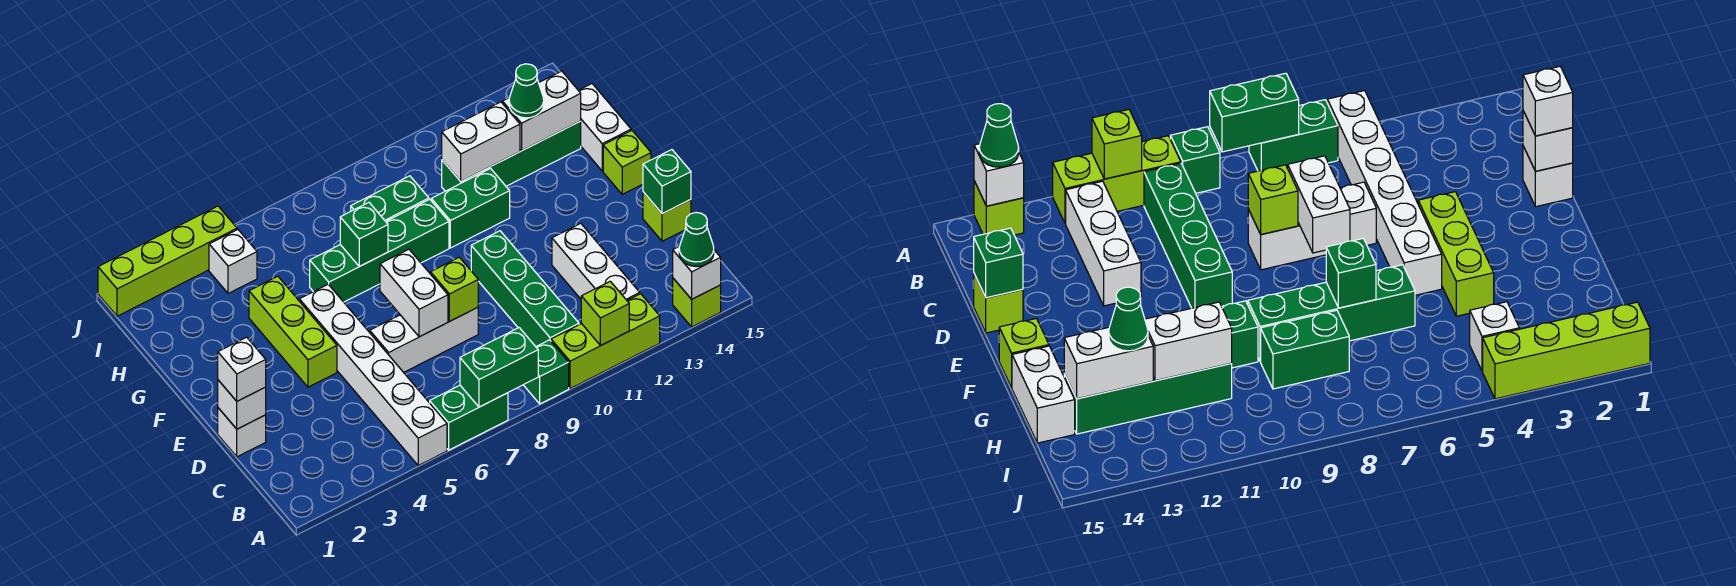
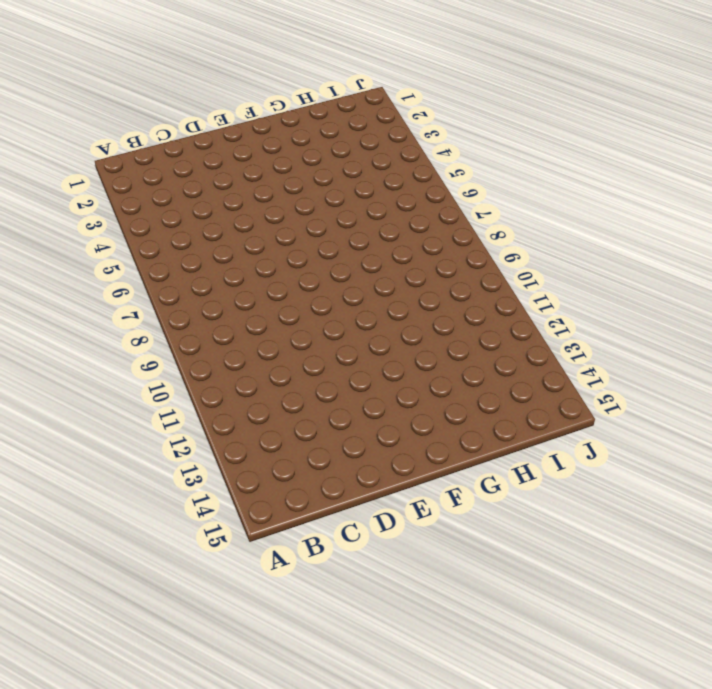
none -> white brick A5:F5 level 1
none -> green brick A6:A7 level 1
none -> green brick A9 level 1
none -> lime brick A10:A12 level 1

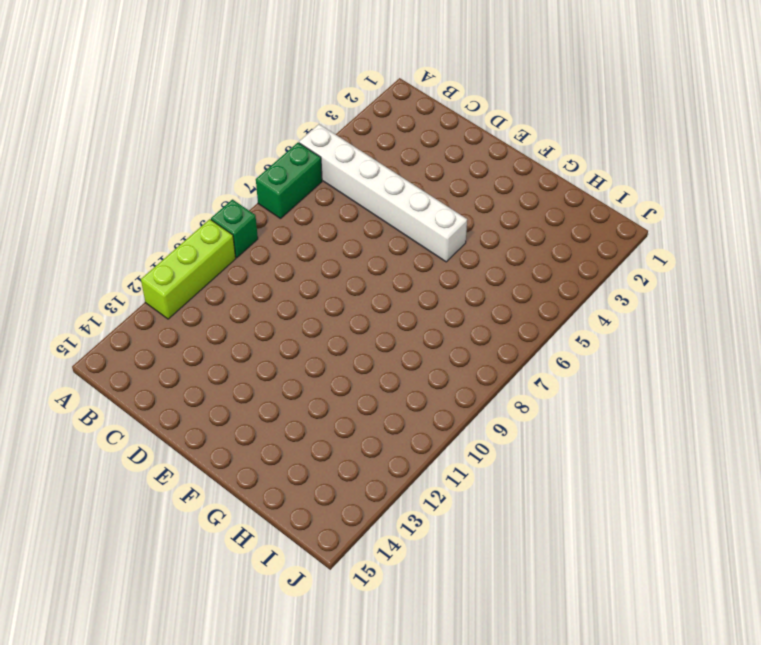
none -> lime brick A14 level 1
none -> green brick B10:E10 level 1
none -> white brick B12:D12 level 1
none -> white brick D1 level 1

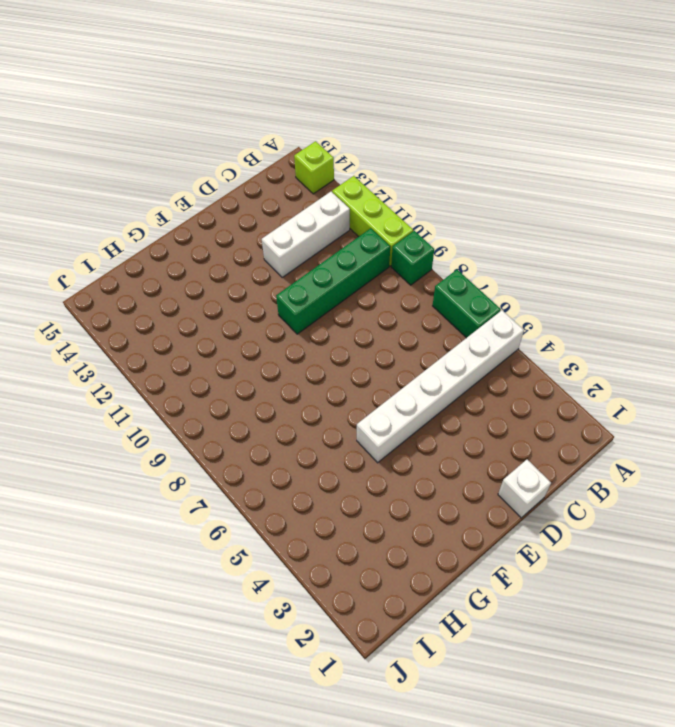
none -> white brick D6:D8 level 1
none -> lime brick D15 level 1
none -> lime brick E4:G4 level 1
none -> lime brick F15 level 1

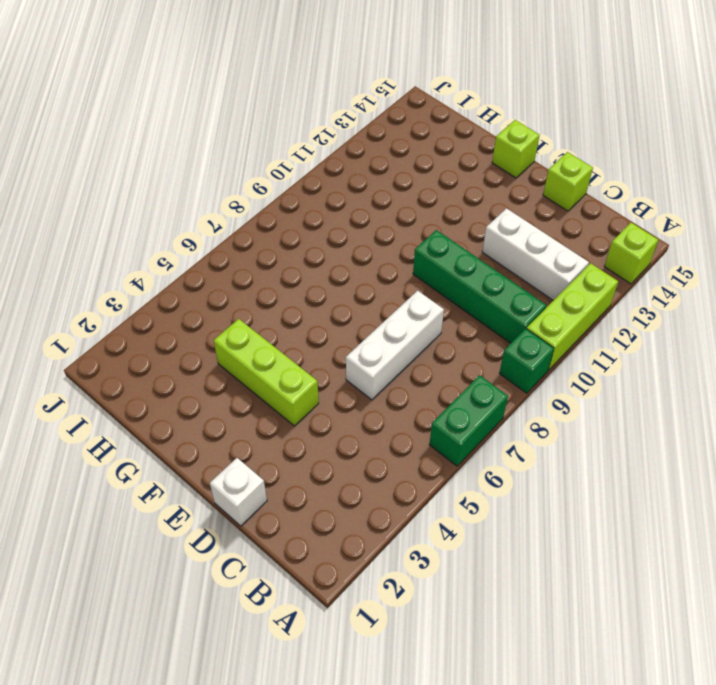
none -> white brick A5:F5 level 1
none -> green brick G6:G9 level 1
none -> green brick G10:G11 level 1
none -> white brick G15:H15 level 1

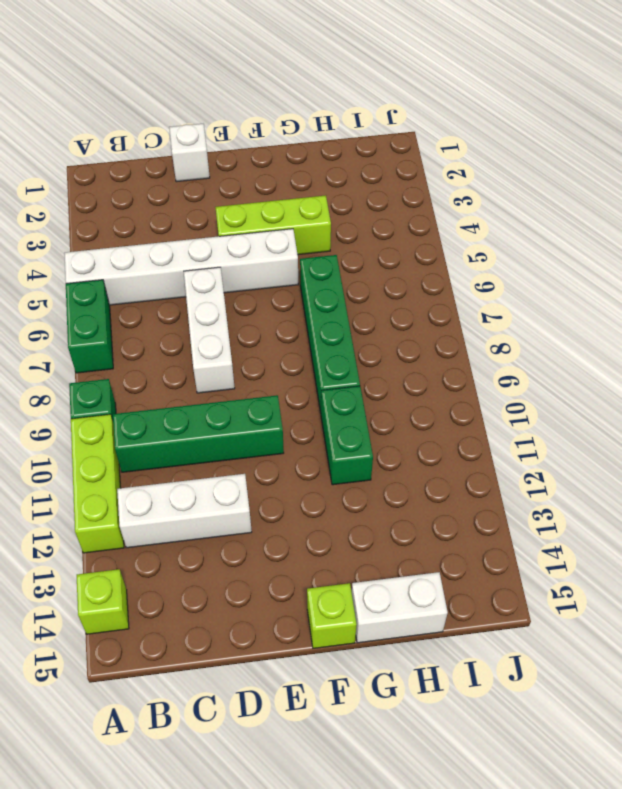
none -> lime brick D15 level 1
none -> green brick H8:H9 level 1
none -> green brick H11:H14 level 1
none -> white brick I4 level 1

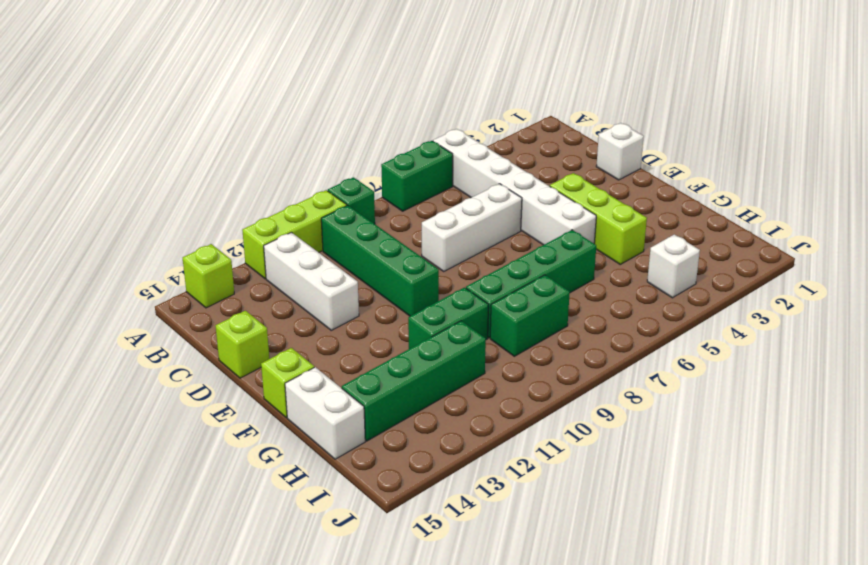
none -> lime brick J1:J4 level 1
none -> green brick A7:A8 level 2
none -> lime brick A11 level 2
none -> white brick A14 level 2

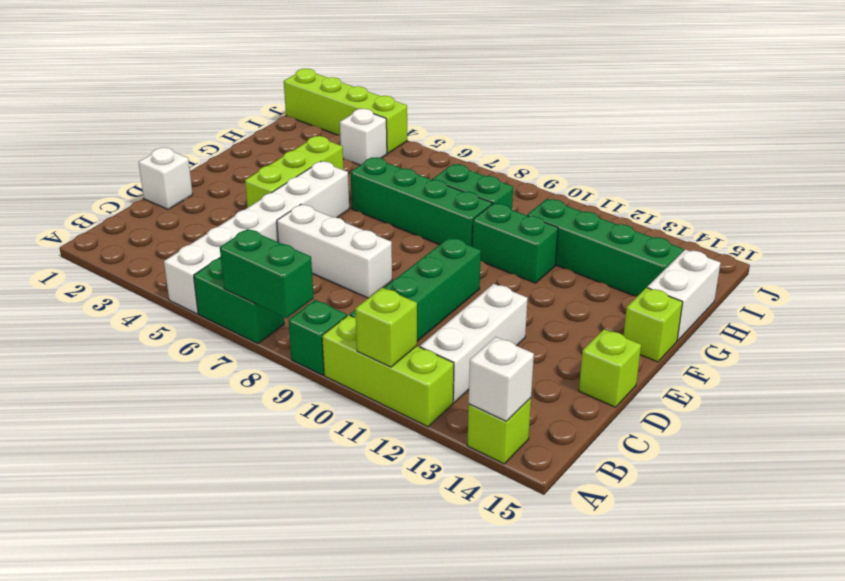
none -> white brick D1 level 2
none -> white brick D7:E7 level 2
none -> lime brick D8 level 2
none -> green brick D15 level 2

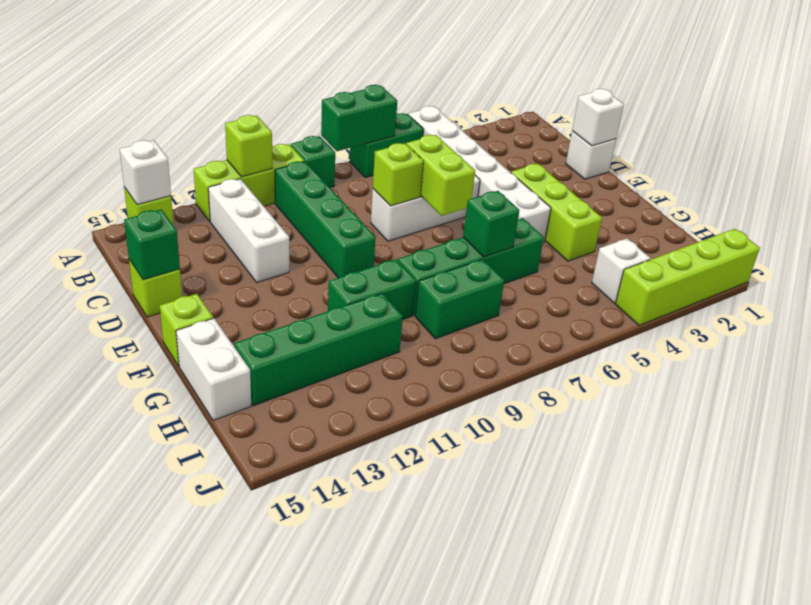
lime brick D7:E7 level 2 -> white brick D7:E7 level 2
none -> white brick H11:H12 level 2
none -> white brick H13:H14 level 2
none -> green cone A14 level 3
none -> white brick D1 level 3

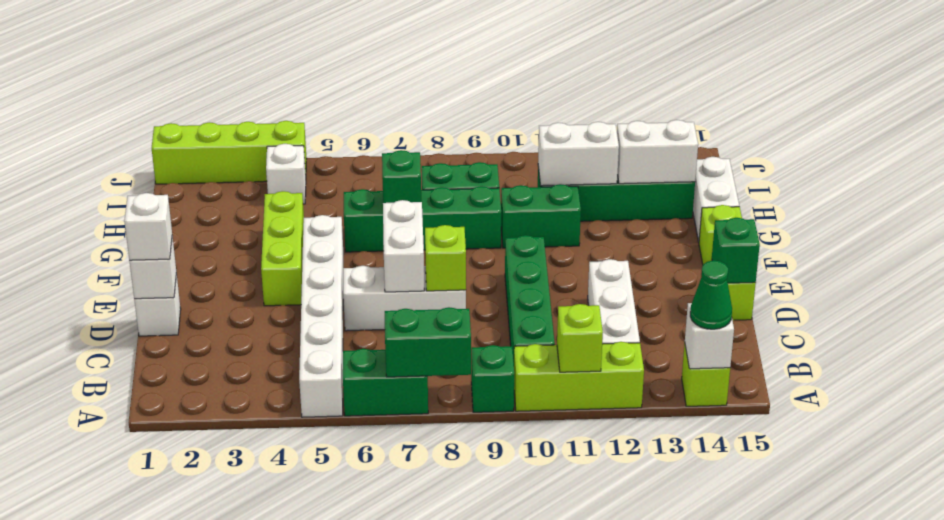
none -> green cone H13 level 3

